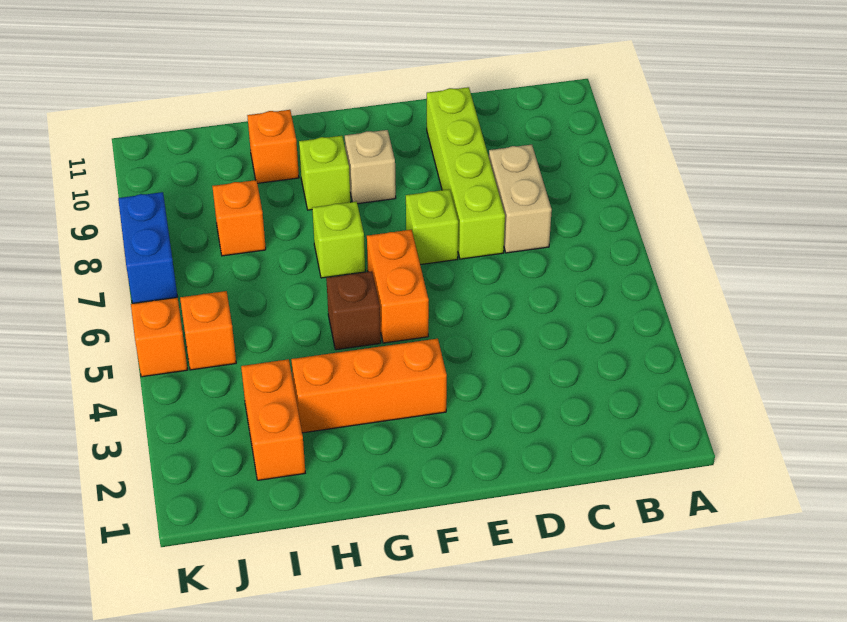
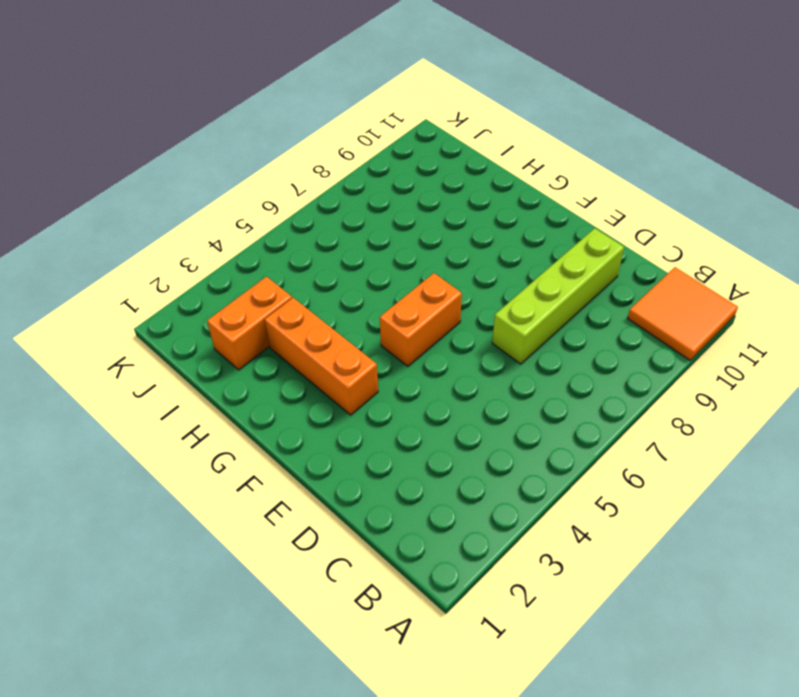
orange tile A10:B11 level 1 -> none
none -> tan brick C7:C8 level 1
none -> lime brick E7 level 1
none -> tan brick F9 level 1

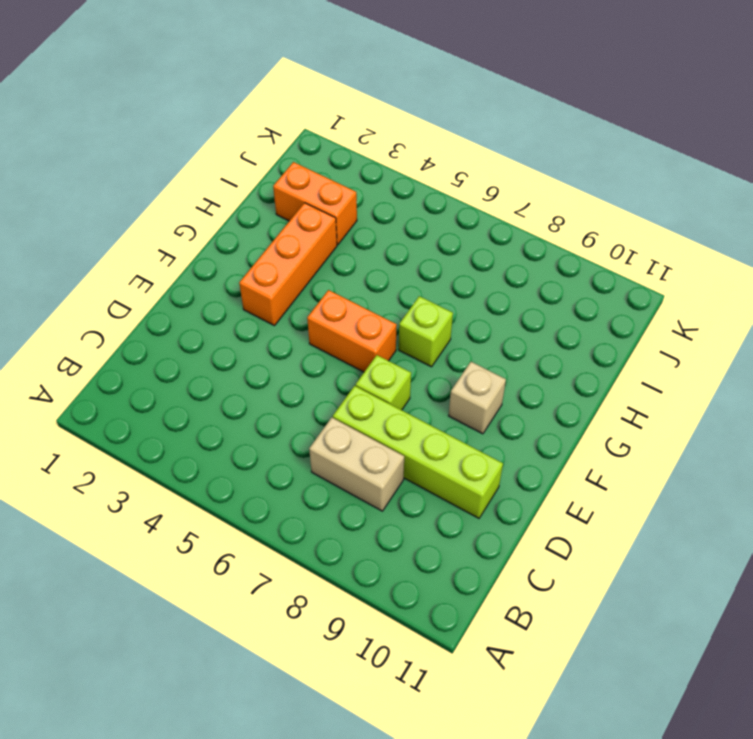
none -> brown brick G5 level 1
none -> lime brick G9 level 1
none -> orange brick H10 level 1

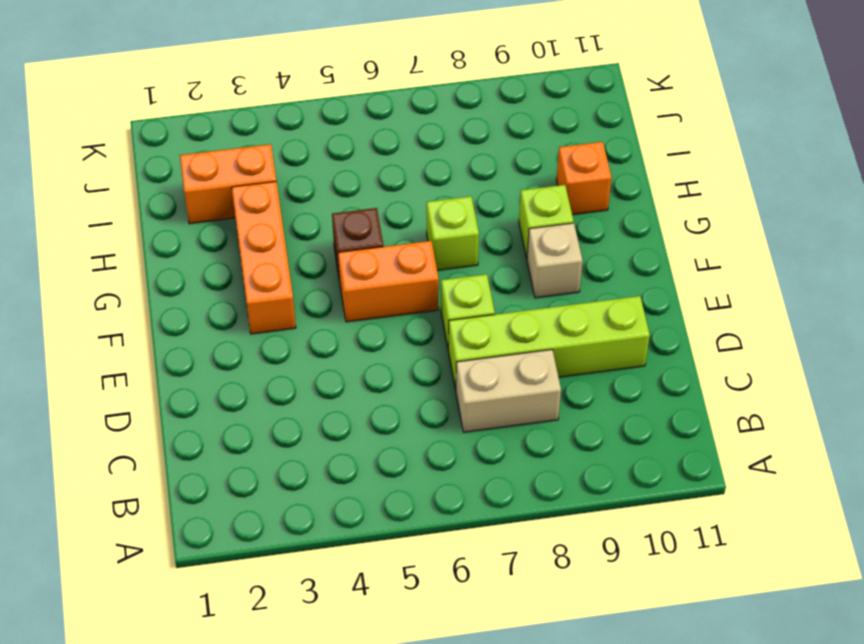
none -> orange brick I8 level 1
none -> orange brick J5 level 1
none -> orange brick K5 level 1

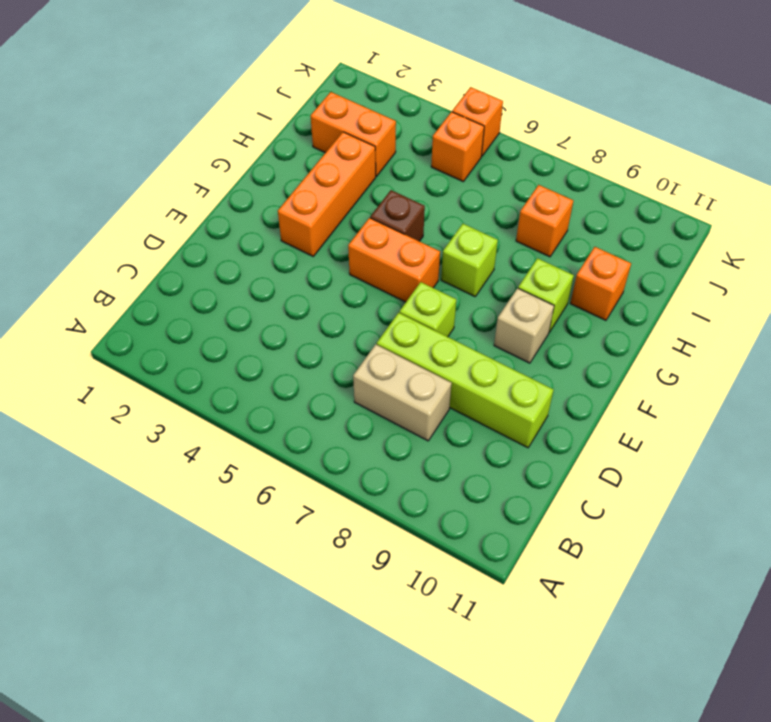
none -> blue brick K7:K8 level 1

